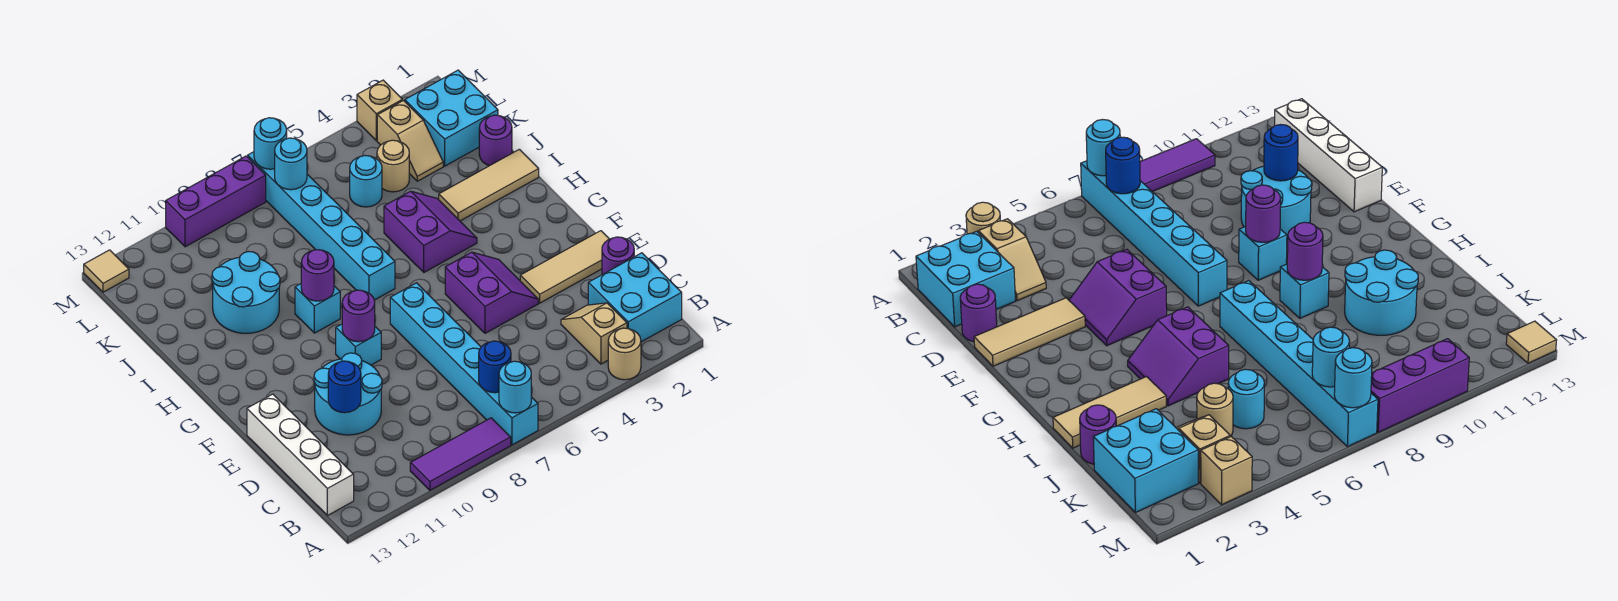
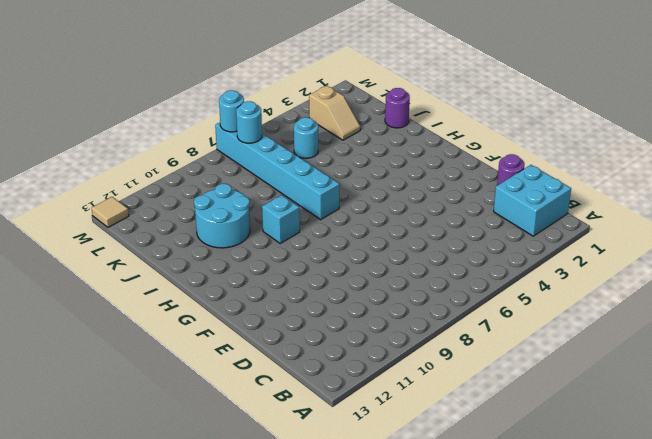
none -> tan round brick A3 level 1
none -> cyan brick A7:F7 level 1
none -> purple tile A8:A10 level 1
none -> tan slope B3:C3 level 1 top B

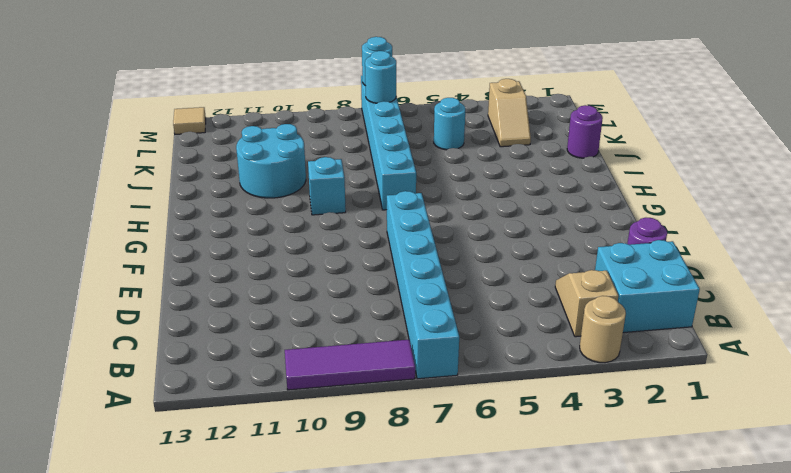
none -> white brick B13:E13 level 1
none -> cyan round brick D10:E11 level 1
none -> tan tile E1:E3 level 1
none -> purple slope E4:F5 level 1 top 5

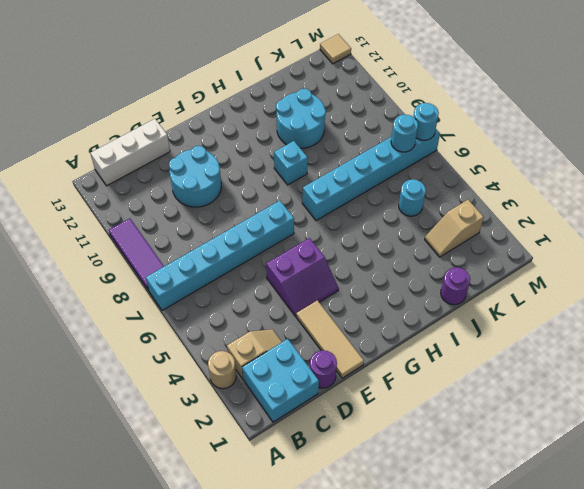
white brick B13:D13 level 1 -> white brick B13:E13 level 1
none -> cyan brick F9 level 1
none -> purple slope H4:I5 level 1 top 5
none -> tan tile I1:I3 level 1
none -> cyan brick K1:L2 level 1

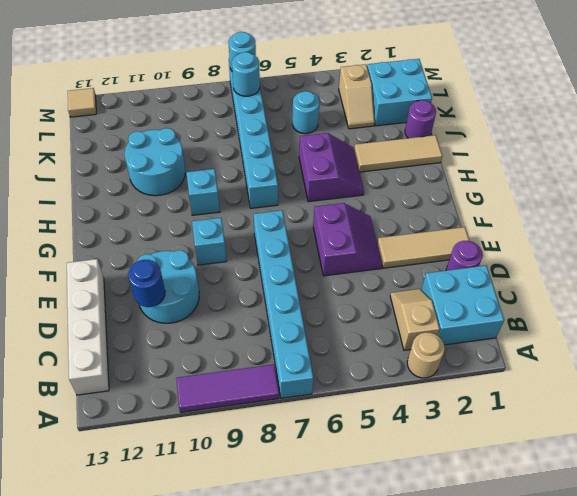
none -> tan round brick K4 level 1
none -> tan brick M3 level 1
none -> purple brick M8:M10 level 1
none -> cyan round brick A7 level 2

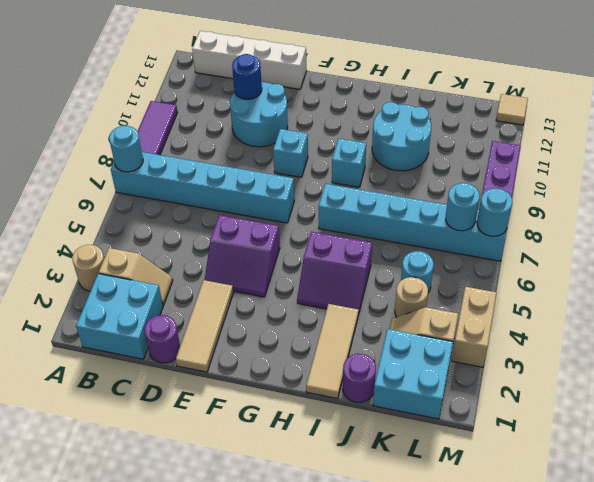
tan brick M3:M4 level 1 -> tan brick M3 level 1
none -> blue round brick B7 level 2
none -> purple round brick F9 level 2
none -> purple round brick H9 level 2

